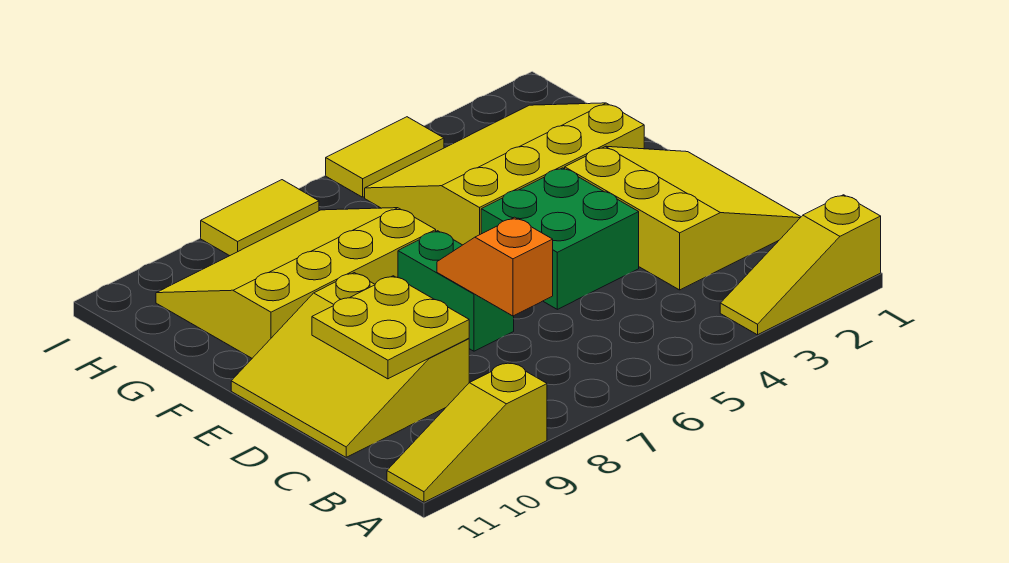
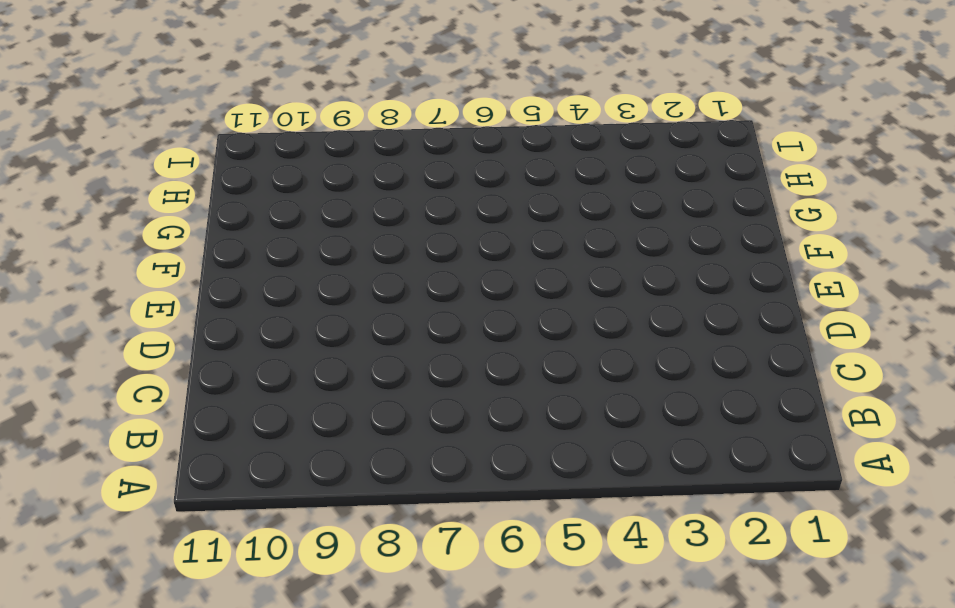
none -> yellow slope A1:A3 level 1 top 1
none -> yellow slope A9:A11 level 1 top 9
none -> yellow slope C1:E3 level 1 top 3

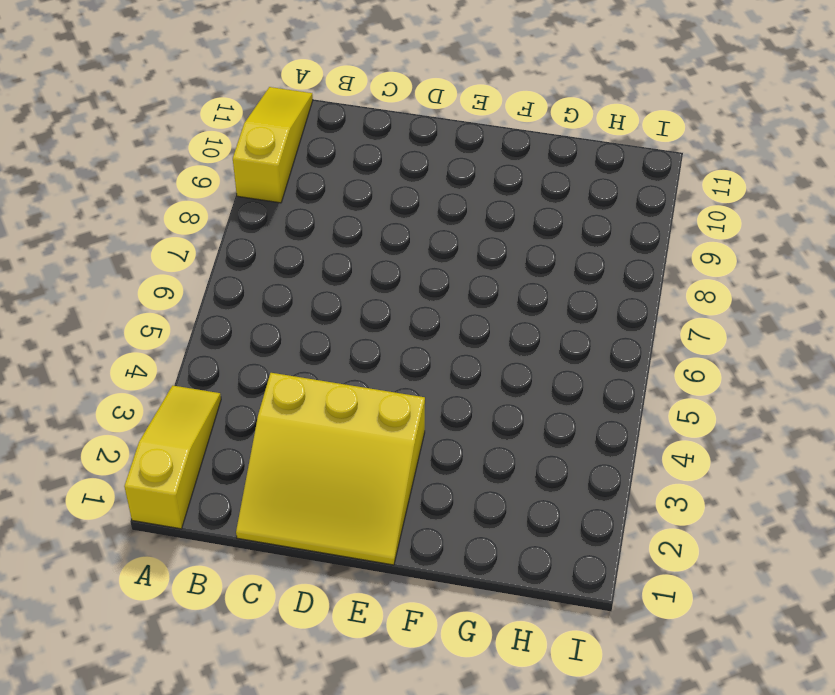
none -> yellow slope C9:E11 level 1 top 9
none -> green brick D4:E5 level 1
none -> green brick D7:E7 level 1

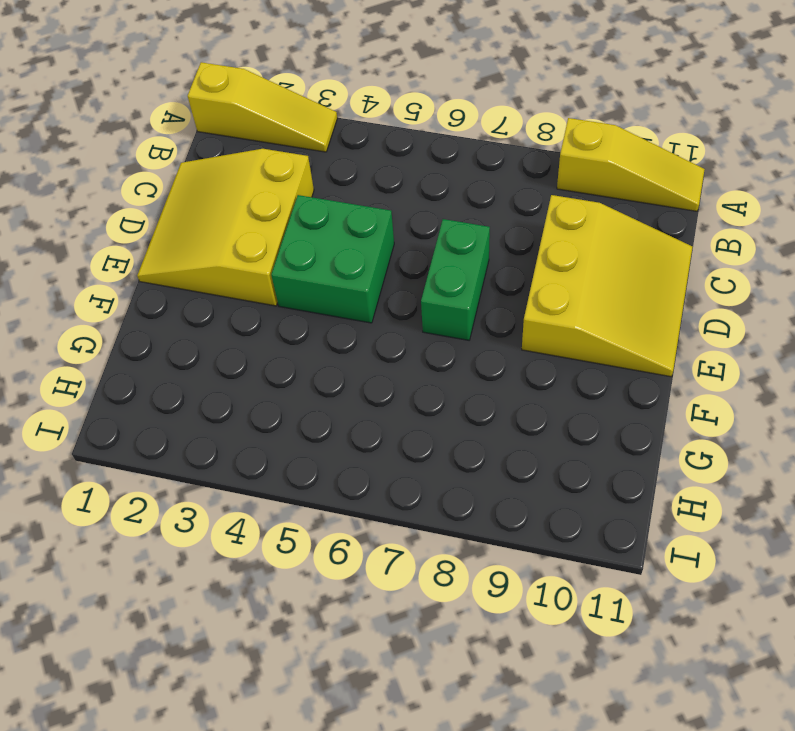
none -> yellow slope F2:H5 level 1 top F
none -> yellow slope F7:H10 level 1 top F
none -> yellow tile I4:I5 level 1

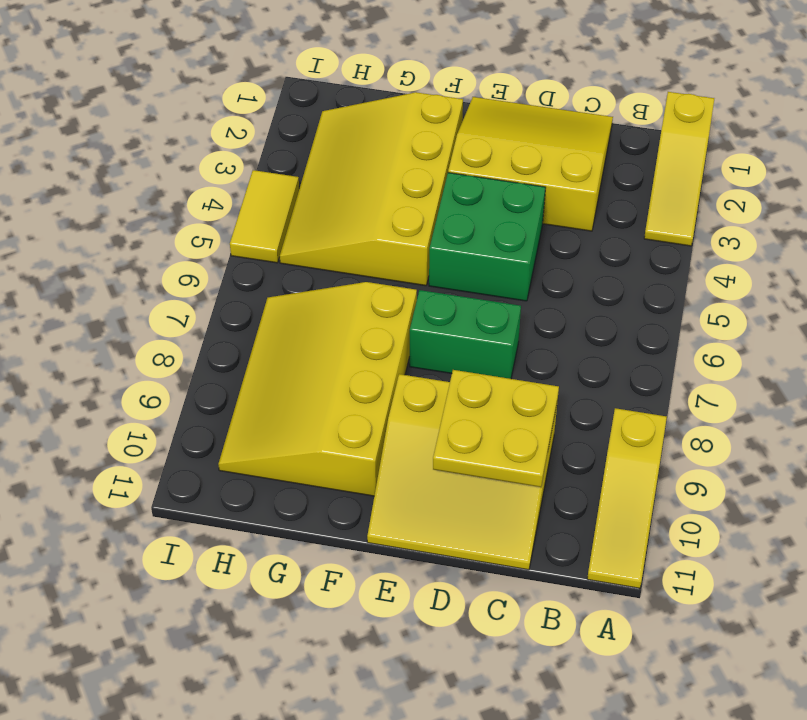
none -> yellow tile I7:I8 level 1
none -> orange slope C7:D7 level 2 top C

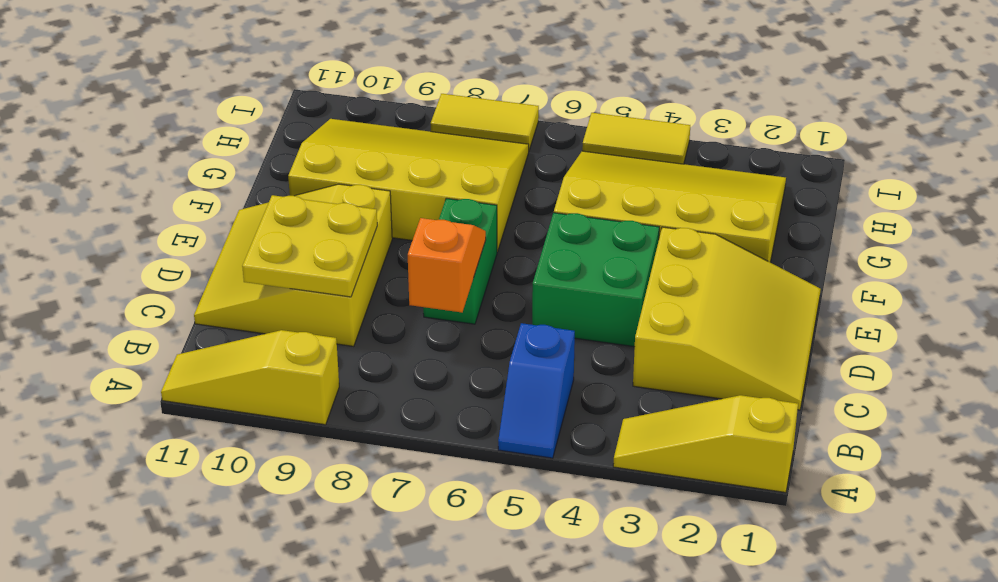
blue slope A5:B5 level 1 top B -> none

